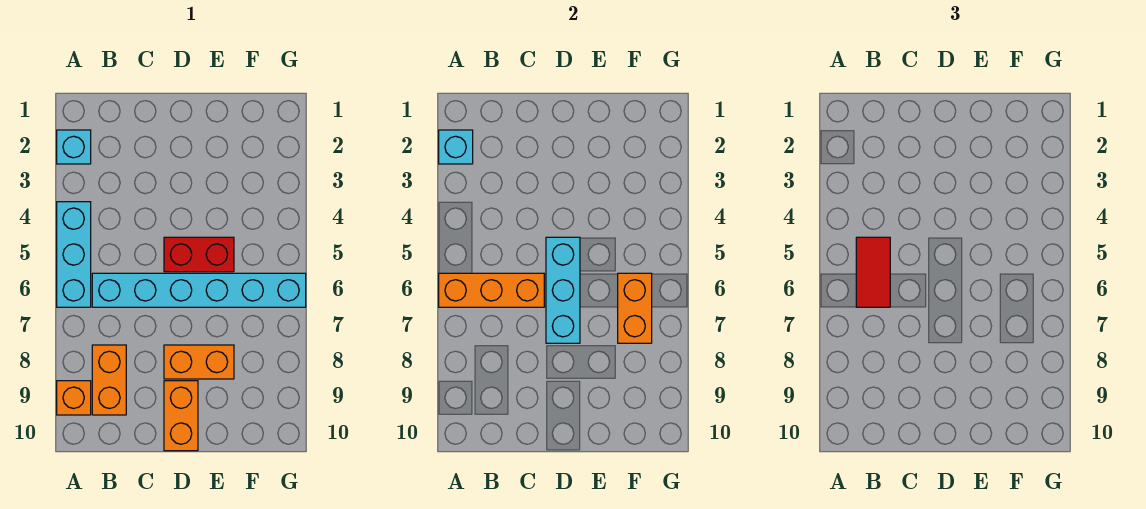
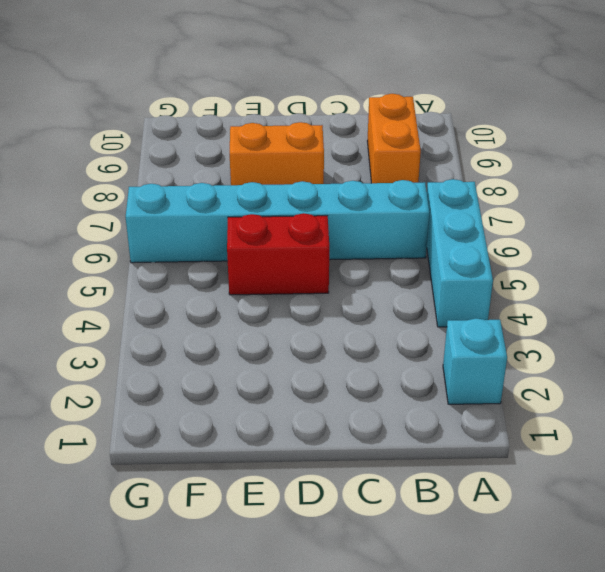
none -> orange brick A9 level 1
none -> orange brick D9:D10 level 1
none -> cyan brick A2 level 2

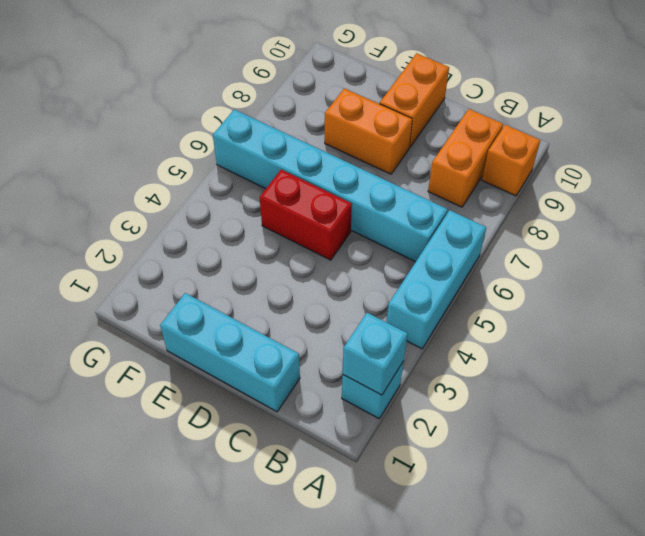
cyan brick C1:E1 level 1 -> cyan brick D5:D7 level 2
none -> orange brick A6:C6 level 2
none -> orange brick F6:F7 level 2
none -> red tile B5:B6 level 3

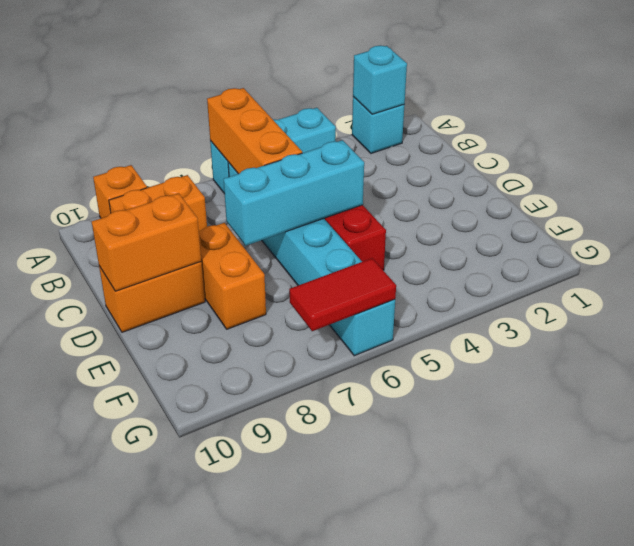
orange brick D9:D10 level 2 -> orange brick F6:F7 level 2
red tile G6:G7 level 2 -> red tile B5:B6 level 3

